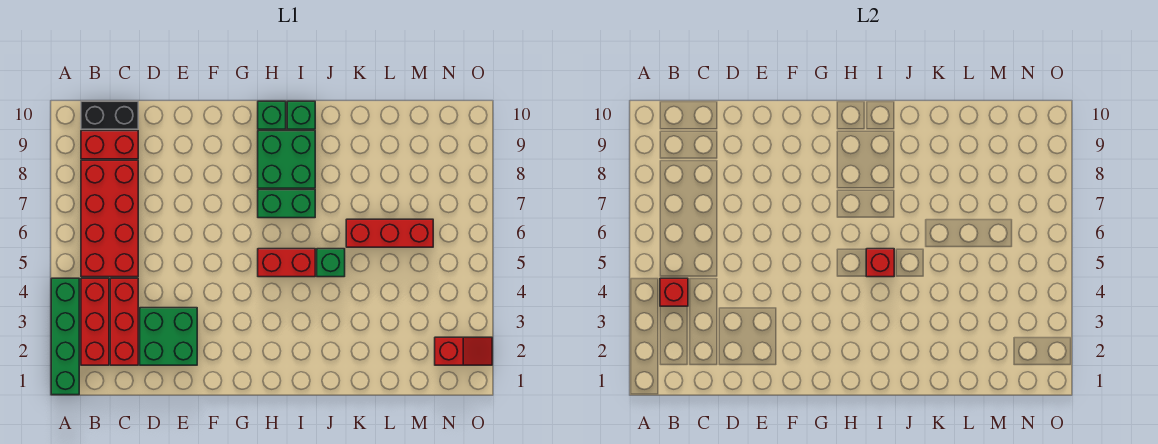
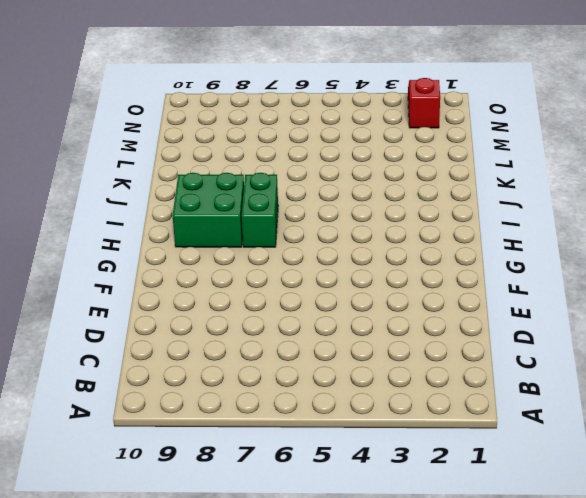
none -> green brick A1:A4 level 1
none -> red brick B2:B4 level 1
none -> red brick B5:C8 level 1

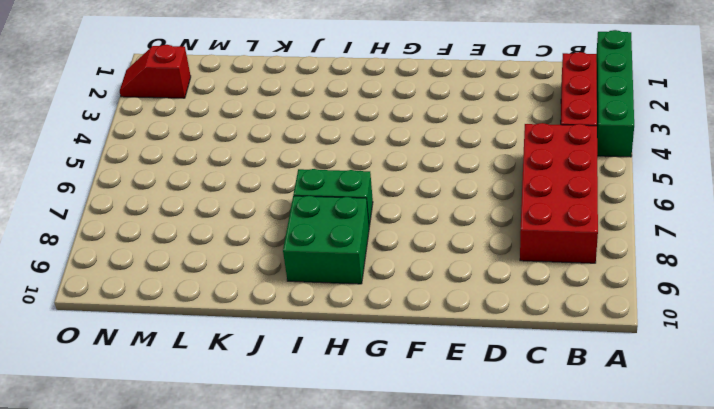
none -> red brick B9:C9 level 1
none -> black brick B10:C10 level 1
none -> red brick C2:C4 level 1

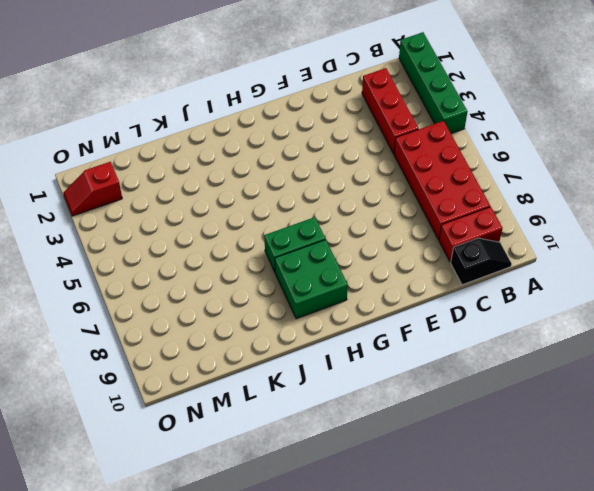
black slope B10:C10 level 1 top C -> black brick B10:C10 level 1
none -> red brick B2:B4 level 1
none -> green brick D2:E3 level 1
none -> red brick H5:I5 level 1

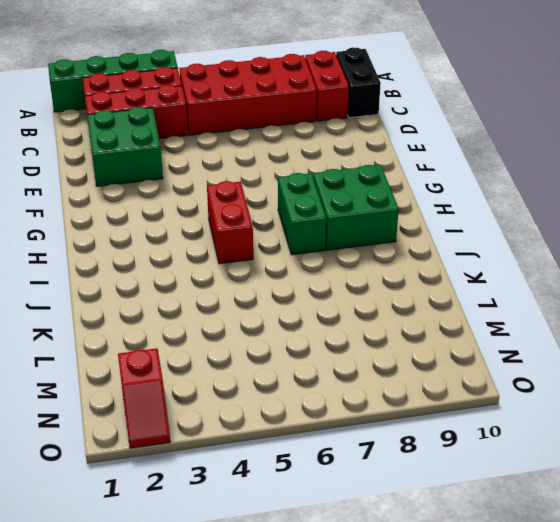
none -> green brick H10 level 1
none -> green brick I10 level 1
none -> green brick J5 level 1

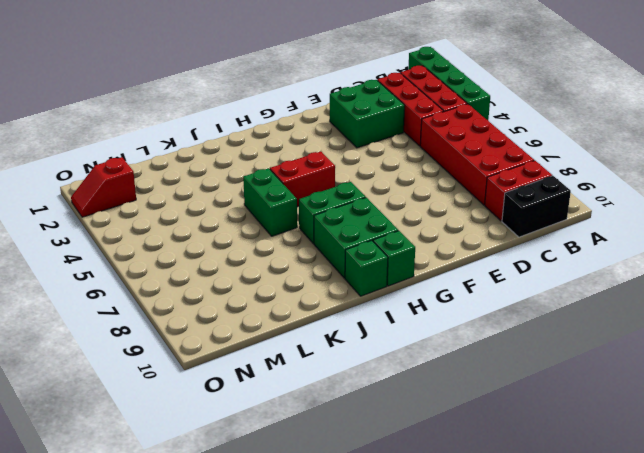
green brick J5:J6 level 1 -> green brick J5 level 1
none -> red brick K6:M6 level 1
none -> red brick B4 level 2
none -> red brick I5 level 2

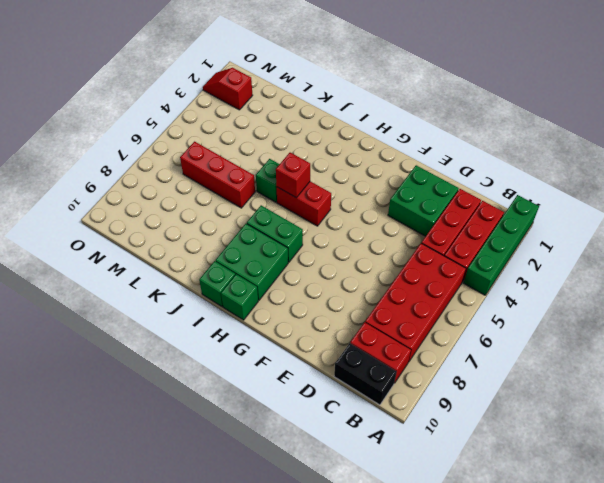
none -> red brick B4 level 2

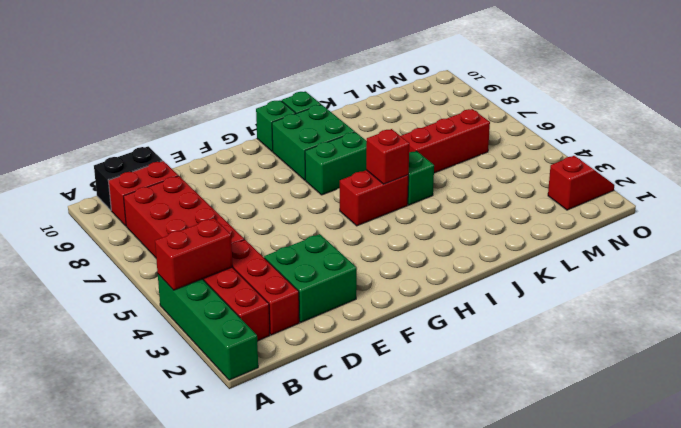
red brick A4:B4 level 2 -> red brick B4 level 2

